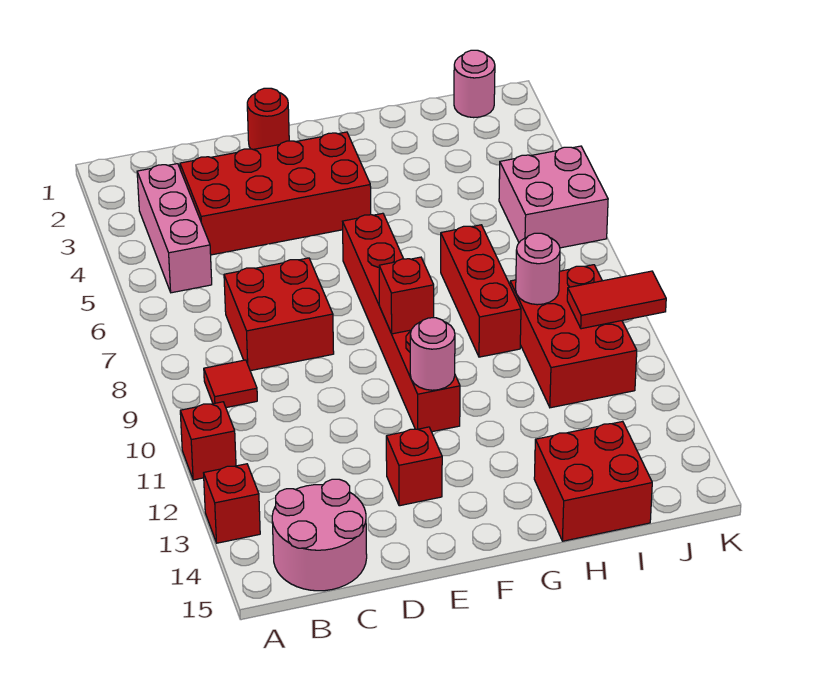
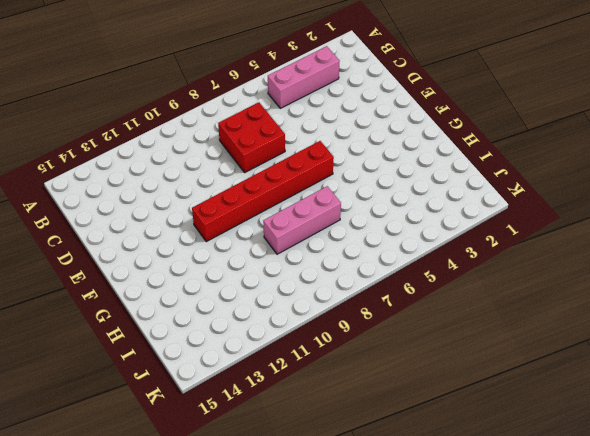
pink brick H7:H9 level 1 -> red brick H7:H9 level 1
none -> red brick A11 level 1
none -> red brick A13 level 1
none -> red tile B9 level 1

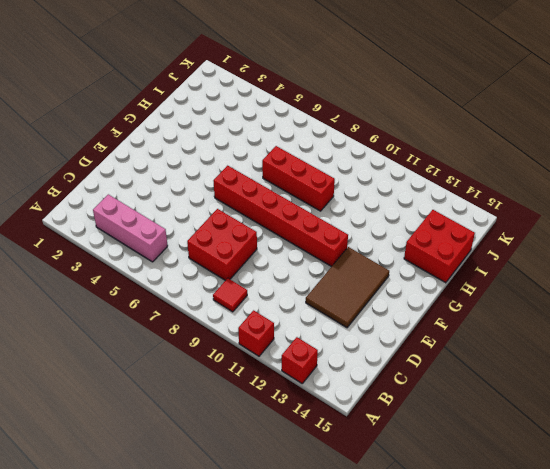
brown tile D12:F13 level 1 -> red brick E13 level 1
none -> pink round brick B14:C15 level 1
none -> red brick C3:F4 level 1
none -> red round brick E1 level 1

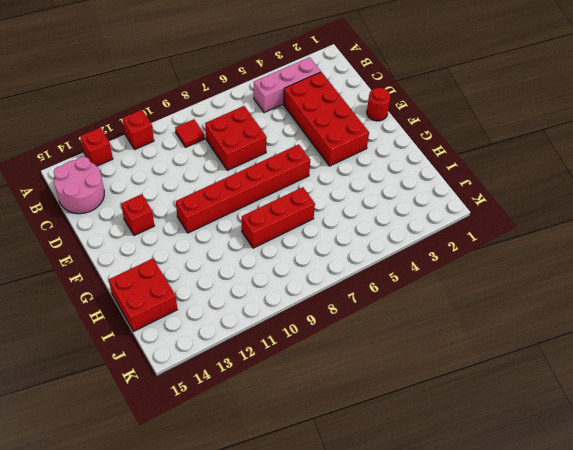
none -> red brick I9:J11 level 1
none -> pink round brick J1 level 1
none -> pink brick J5:K6 level 1

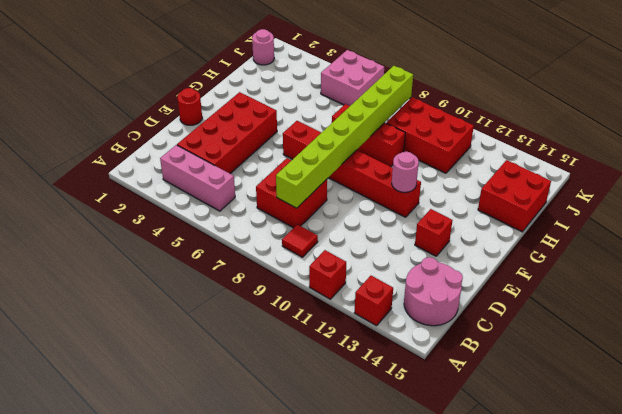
lime brick C8:J8 level 2 -> none
none -> red brick F9 level 2
none -> pink round brick I9 level 2
none -> red tile J10:K10 level 2

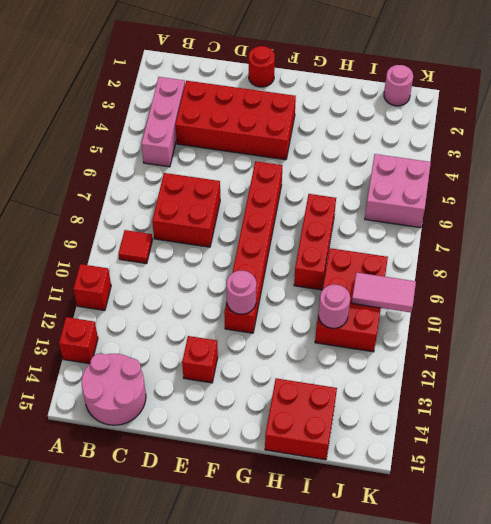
pink round brick I11 level 2 -> pink round brick I9 level 2
pink tile J10:K10 level 2 -> red tile J10:K10 level 2
none -> red brick F9 level 2

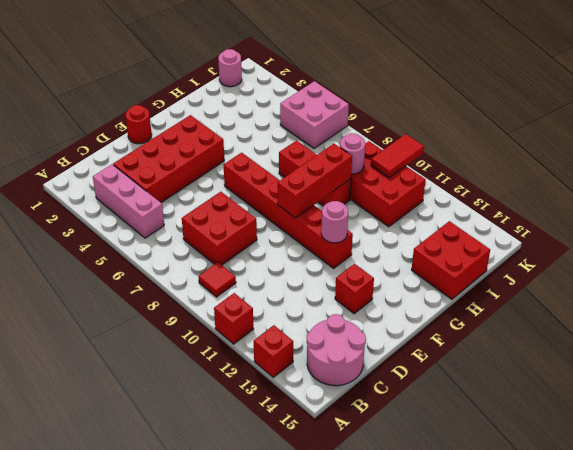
red brick F9:H9 level 2 -> red brick F9 level 2

